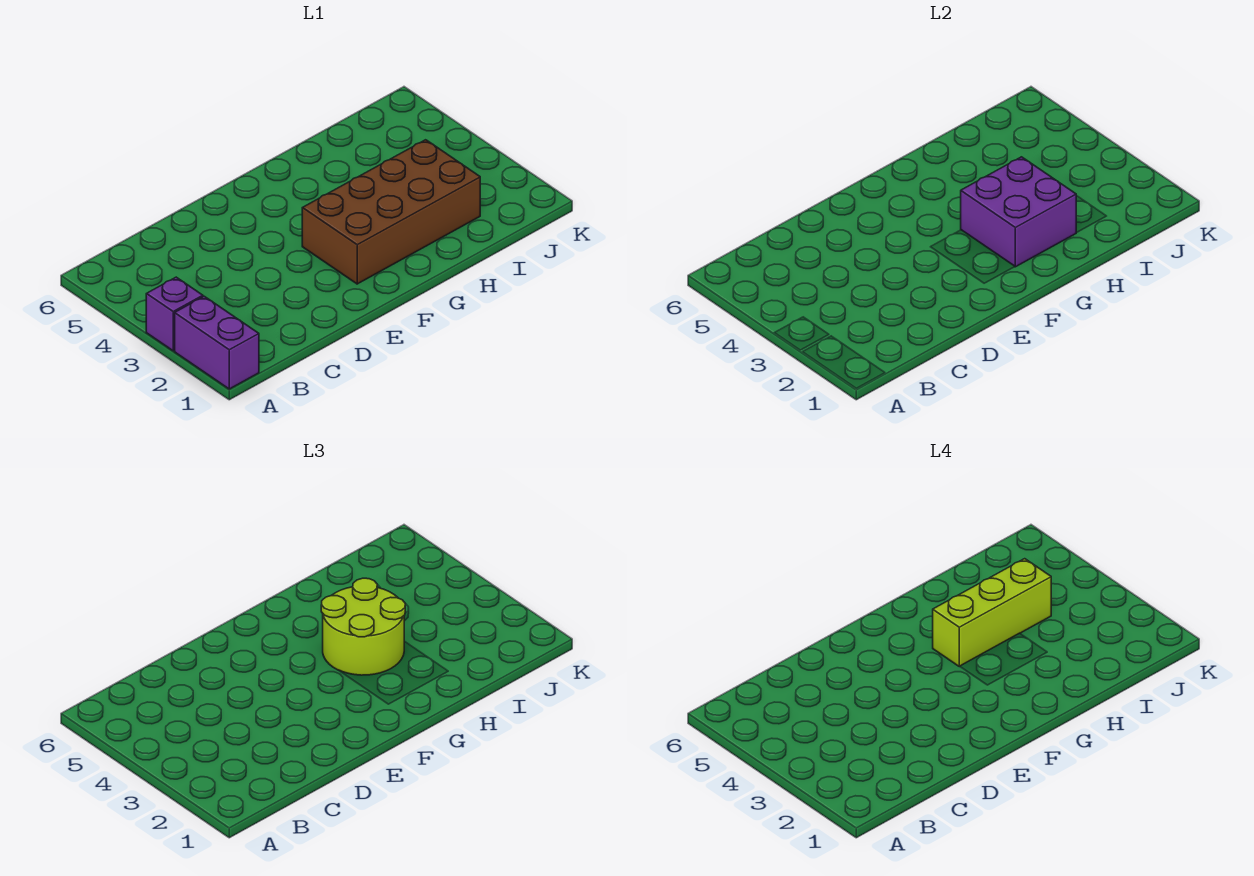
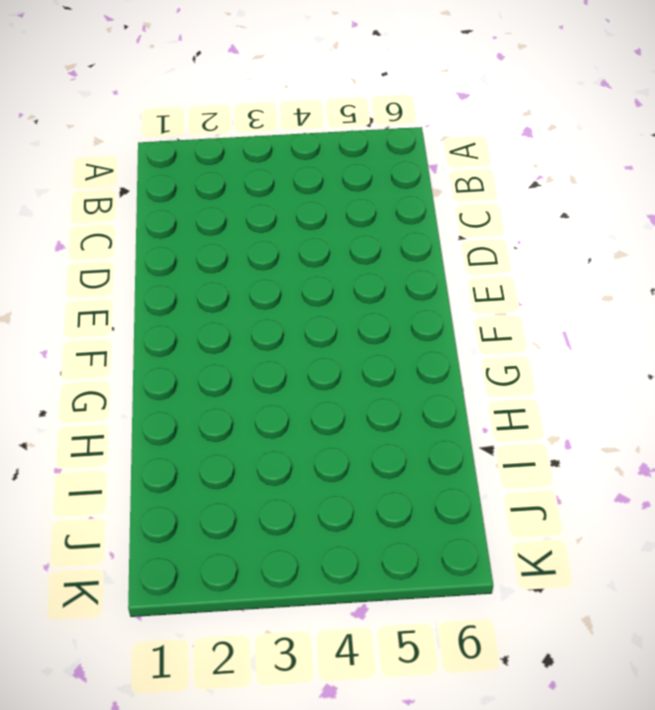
none -> purple brick A1:A2 level 1
none -> purple brick A3 level 1

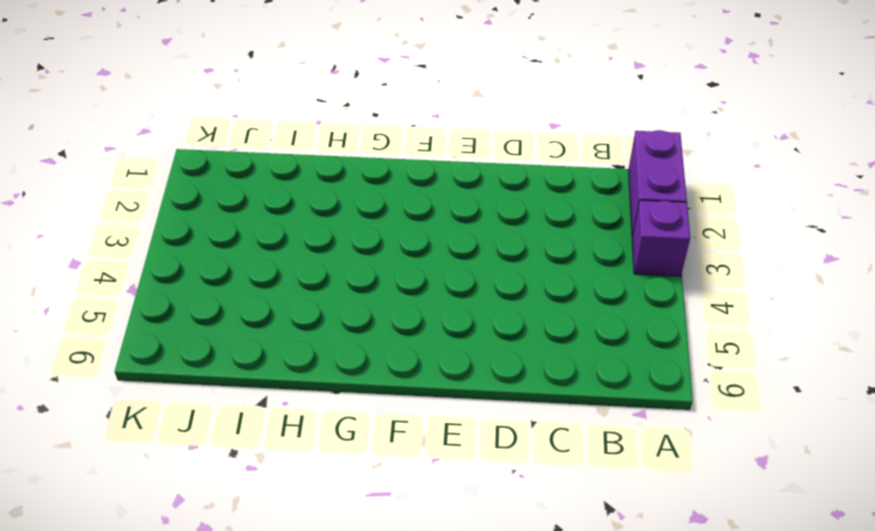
none -> brown brick F2:I3 level 1
none -> purple brick G2:H3 level 2

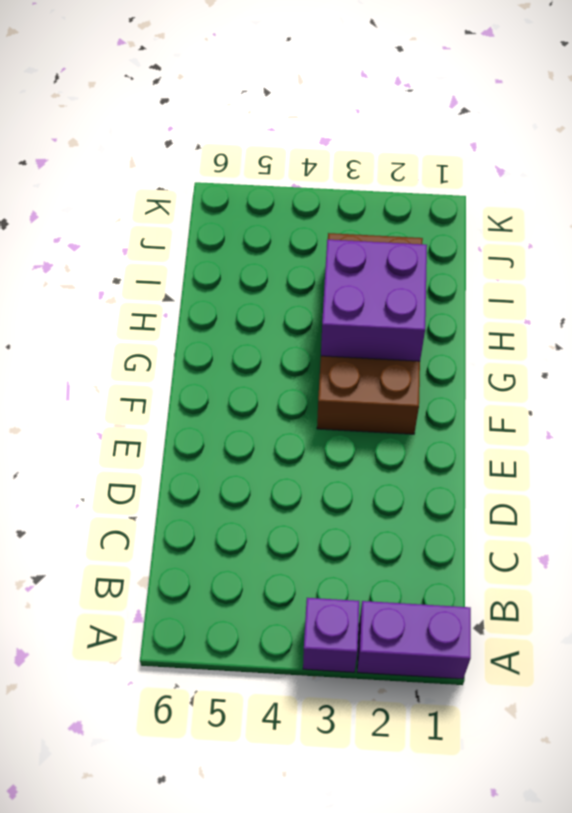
none -> lime round brick G3:H4 level 3
none -> lime brick G4:I4 level 4

